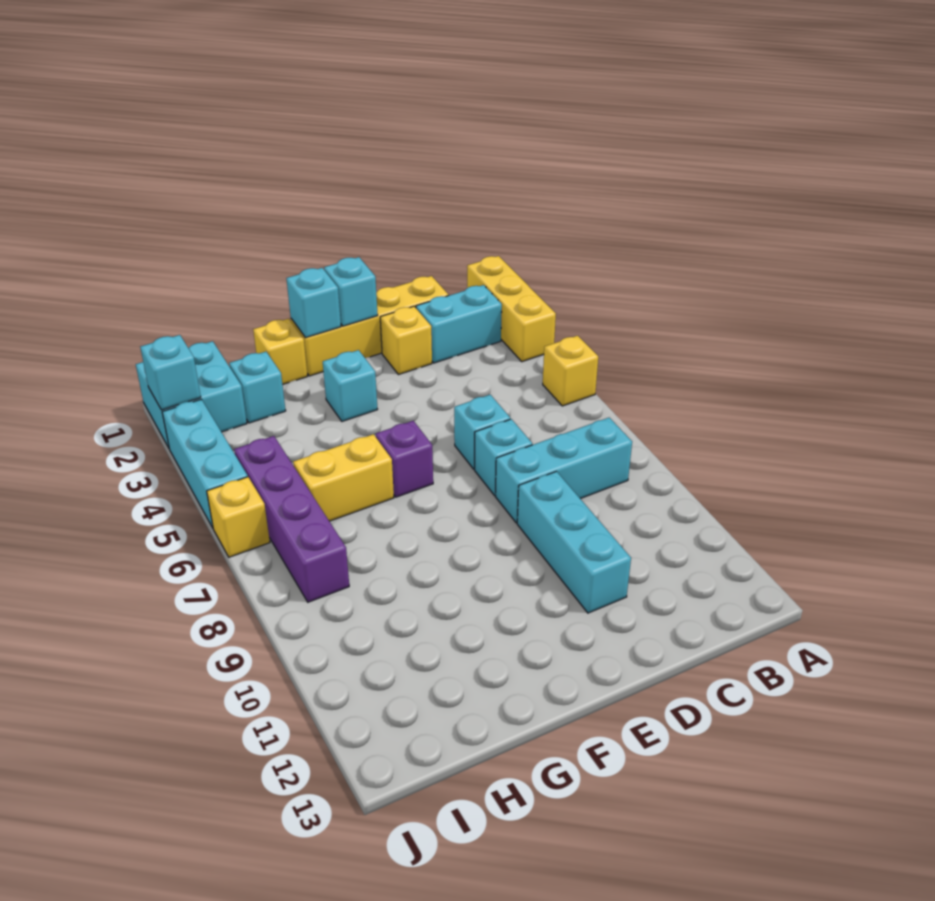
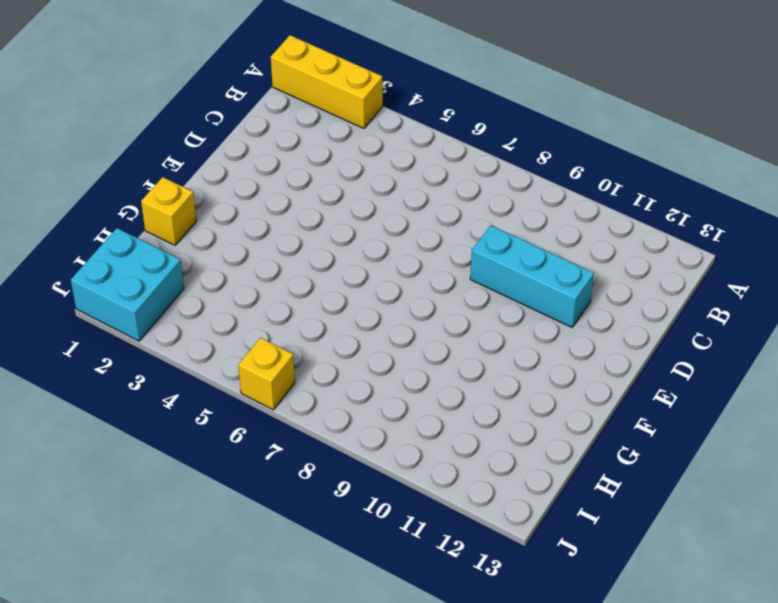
none -> yellow brick A5 level 1
none -> cyan brick B2:C2 level 1
none -> cyan brick B8:D8 level 1

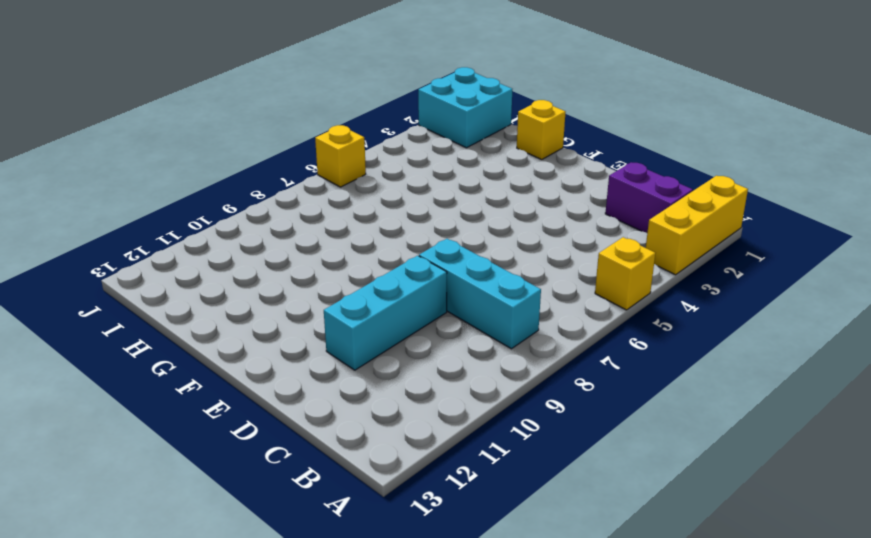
purple brick B2:C2 level 1 -> cyan brick B2:C2 level 1
none -> yellow brick C1:F1 level 1
none -> yellow brick D2 level 1
none -> cyan brick D6 level 1

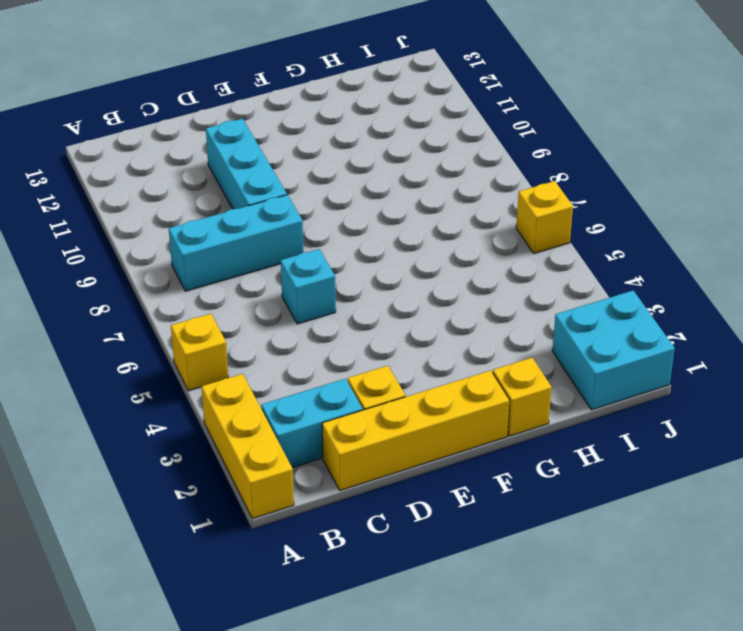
none -> cyan brick D7 level 1
none -> cyan brick F3 level 1
none -> purple brick F6 level 1

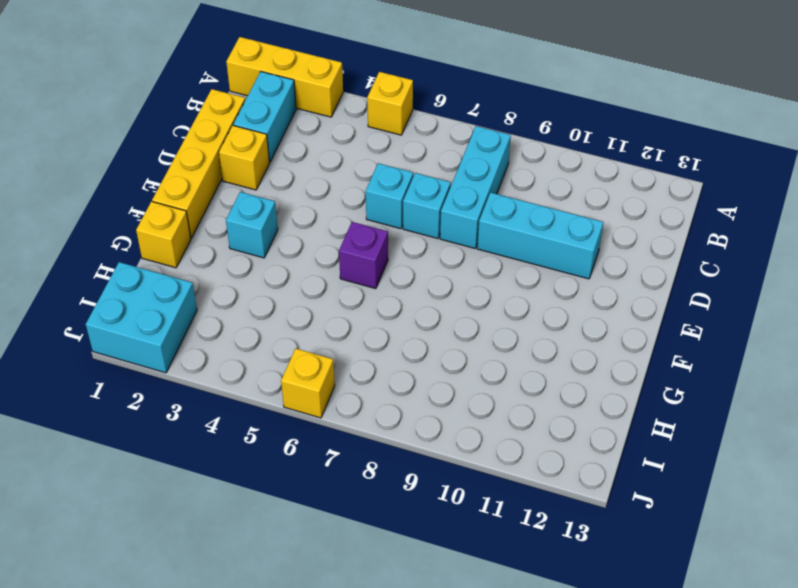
none -> yellow brick G6:H6 level 1
none -> cyan brick H2 level 1
none -> purple brick I5:I8 level 1

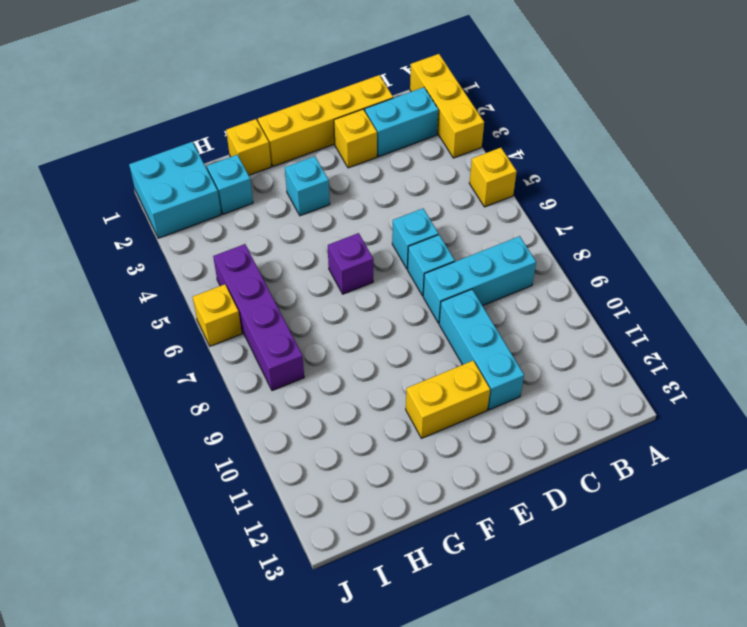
yellow brick E11:F11 level 1 -> yellow brick G6:H6 level 1
none -> cyan brick J3:J5 level 1
none -> cyan brick E1 level 2
none -> cyan brick F1 level 2

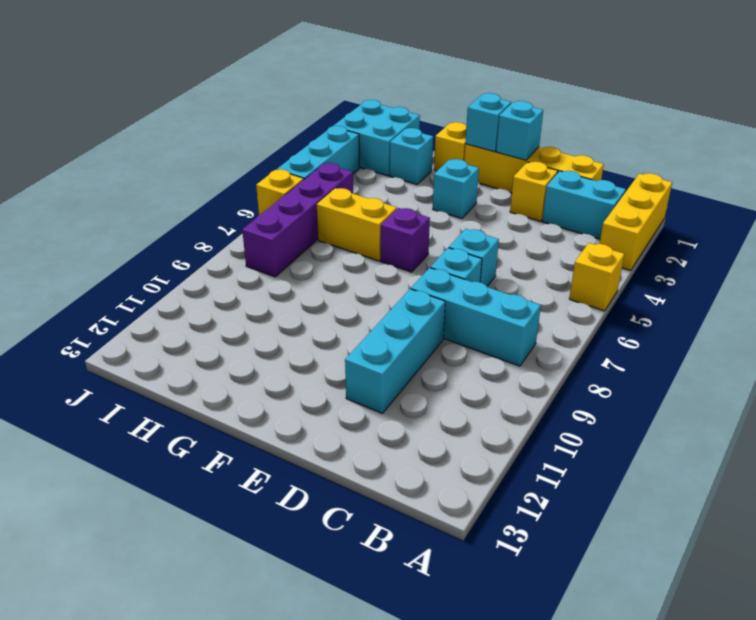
none -> cyan brick J2 level 2

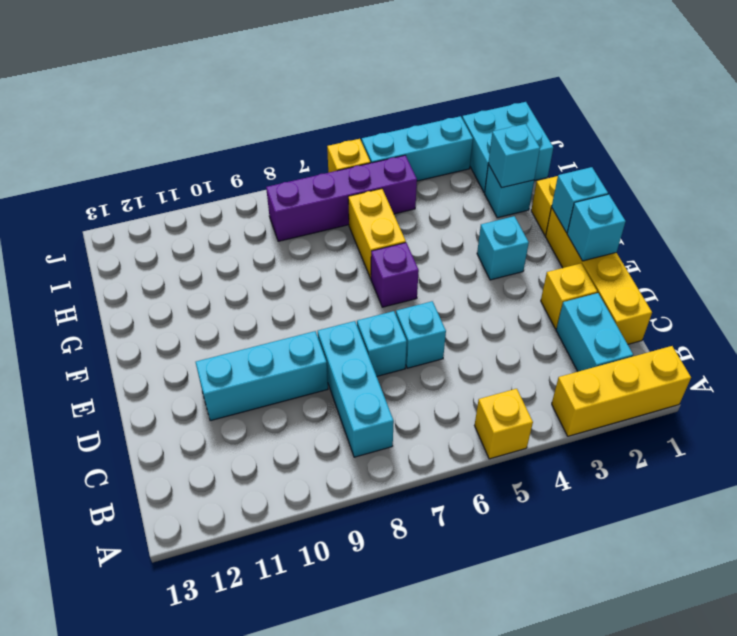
cyan brick H2 level 2 -> cyan brick J2 level 2

